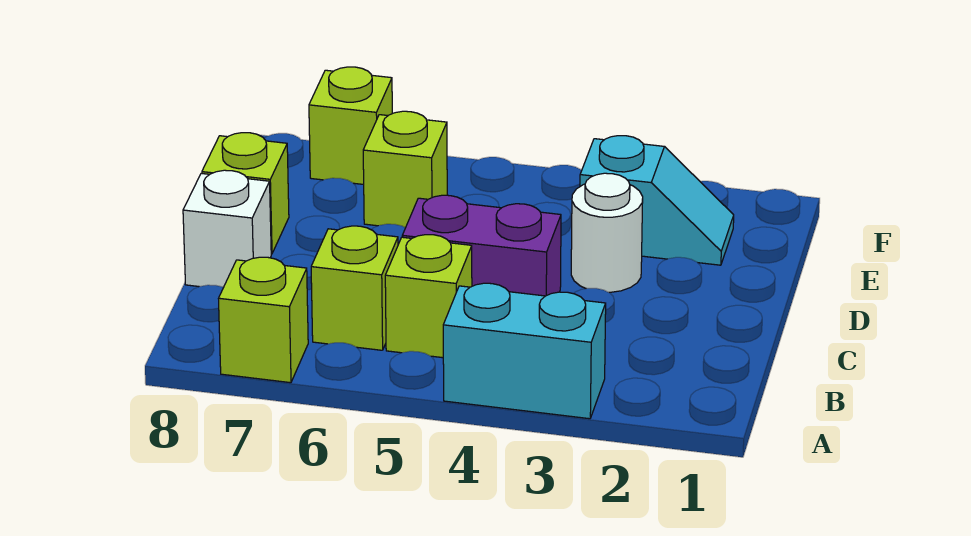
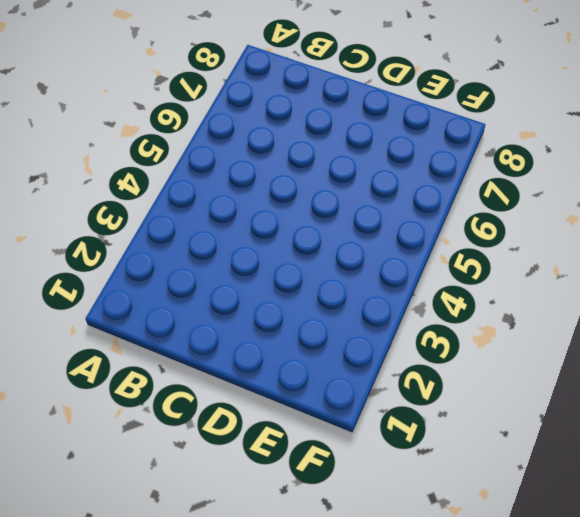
none -> cyan brick A3:A4 level 1
none -> lime brick A7 level 1

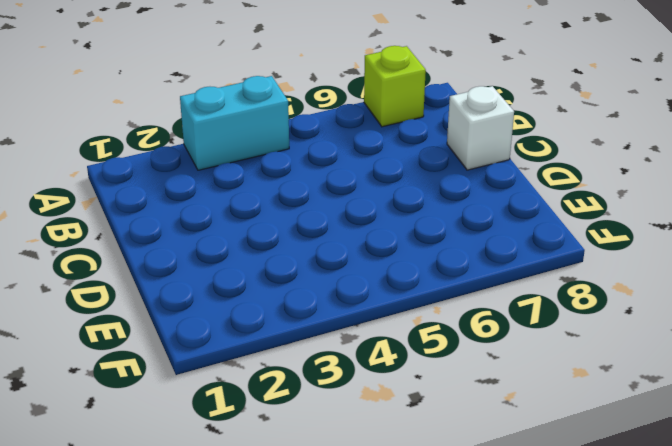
none -> lime brick B5 level 1
none -> lime brick B6 level 1

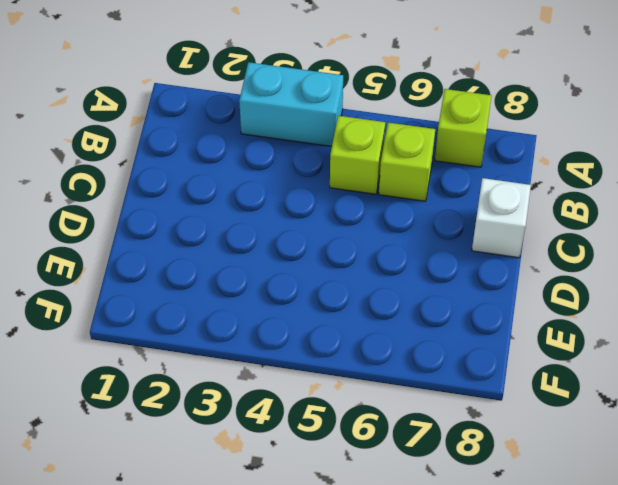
none -> purple brick C4:C5 level 1
none -> white round brick D3 level 1

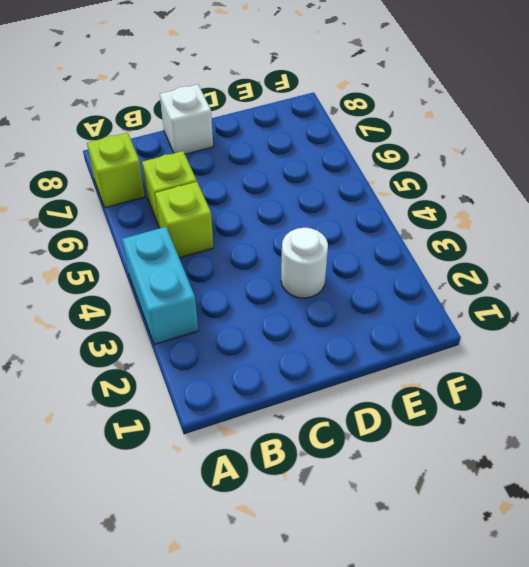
none -> purple brick C4:C5 level 1
none -> lime brick D8 level 1

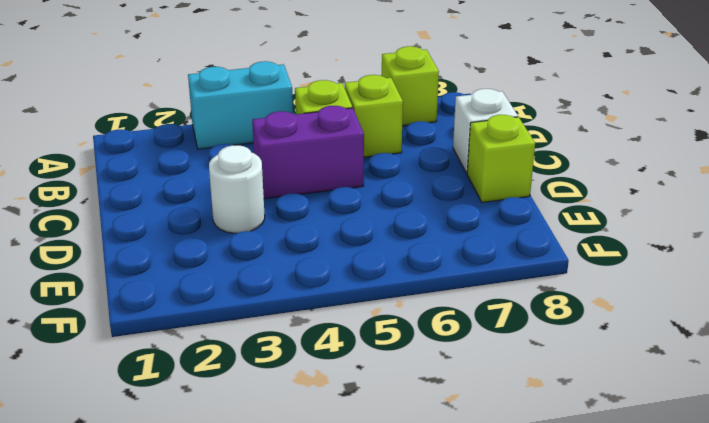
none -> cyan slope E2:E3 level 1 top 3
none -> lime brick E6 level 1

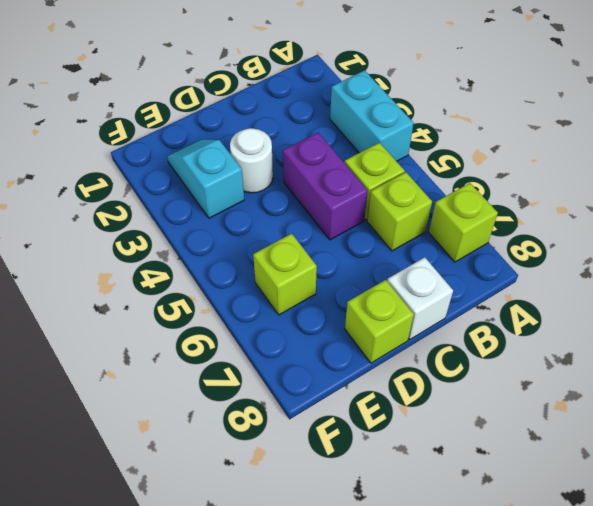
none -> lime brick F7 level 1

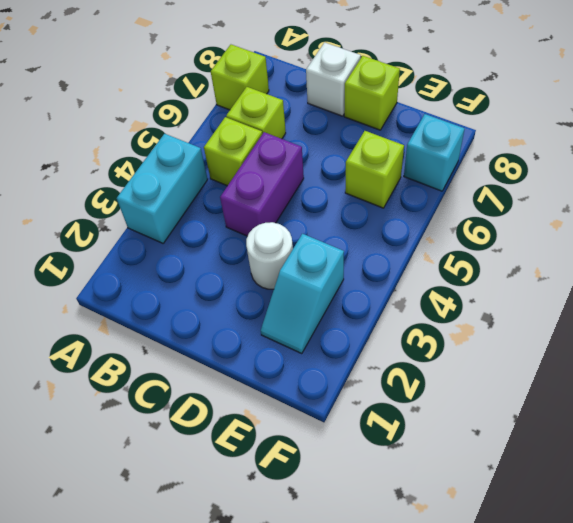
cyan brick F7 level 1 -> lime brick F7 level 1

